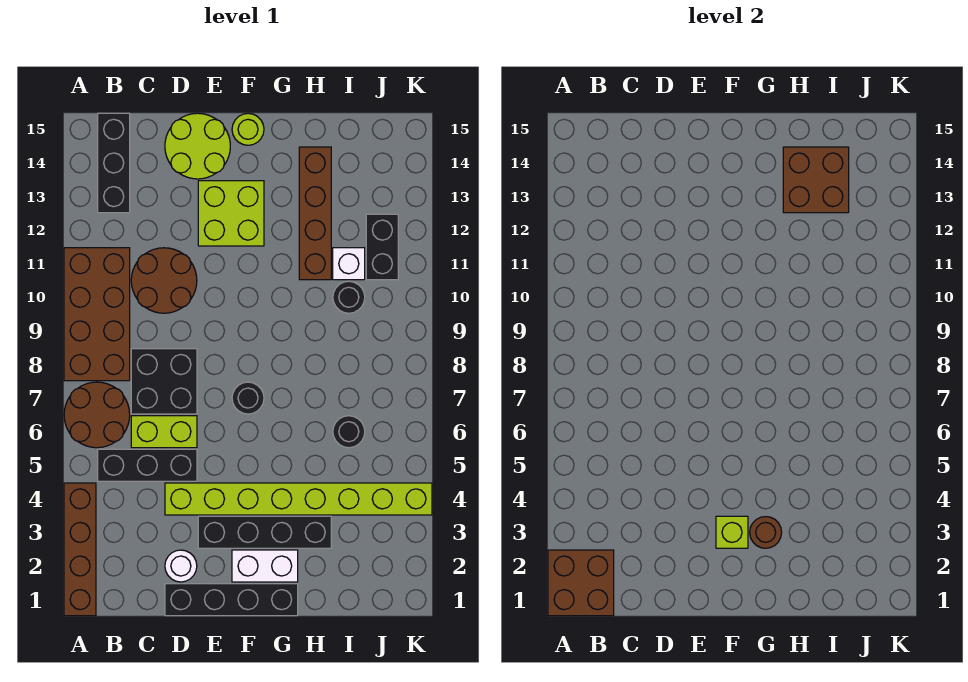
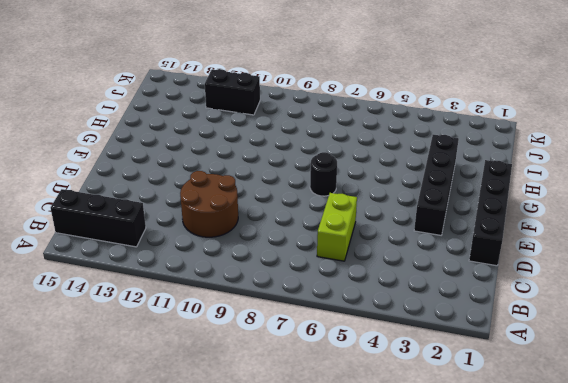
none -> brown brick A1:A4 level 1
none -> brown round brick A6:B7 level 1
none -> brown brick A8:B11 level 1

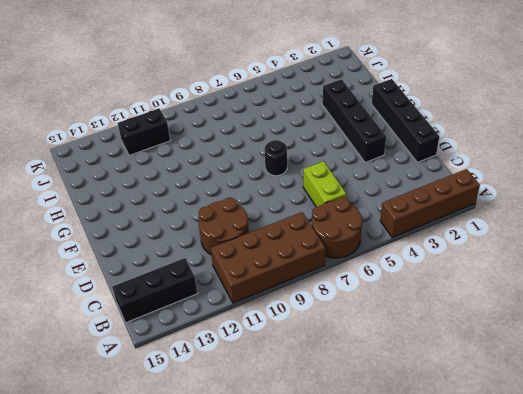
none -> black brick B5:D5 level 1
none -> black brick C7:D8 level 1
none -> white round brick D2 level 1

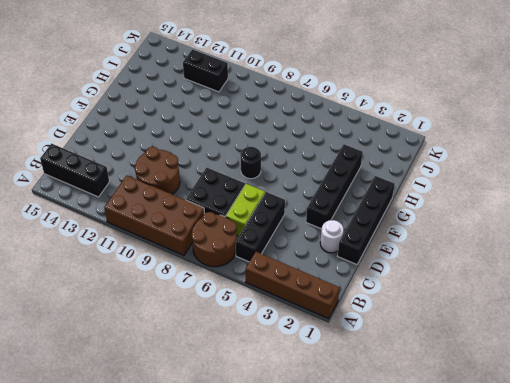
none -> lime brick D4:K4 level 1
none -> lime round brick D14:E15 level 1
none -> lime brick E12:F13 level 1

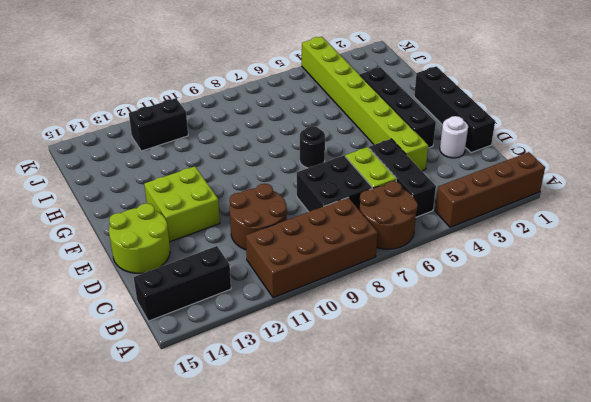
none -> white brick F2:G2 level 1
none -> lime round brick F15 level 1
none -> brown brick H11:H14 level 1

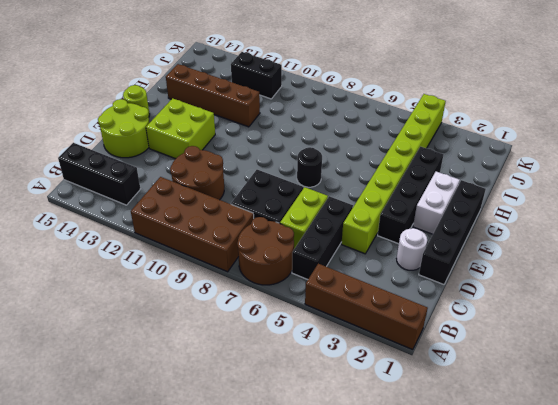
none -> black round brick I6 level 1
none -> black round brick I10 level 1
none -> white brick I11 level 1

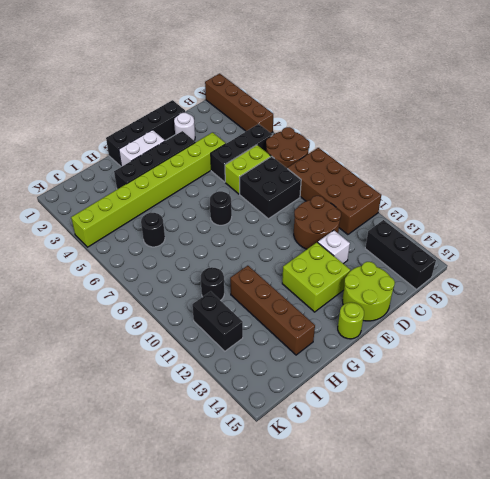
white brick D12 level 1 -> white brick I11 level 1
none -> brown brick A1:B2 level 2
none -> lime brick F3 level 2
none -> brown round brick G3 level 2

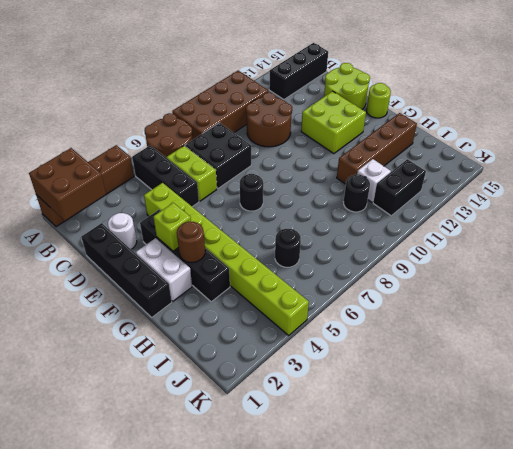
none -> brown brick H13:I14 level 2

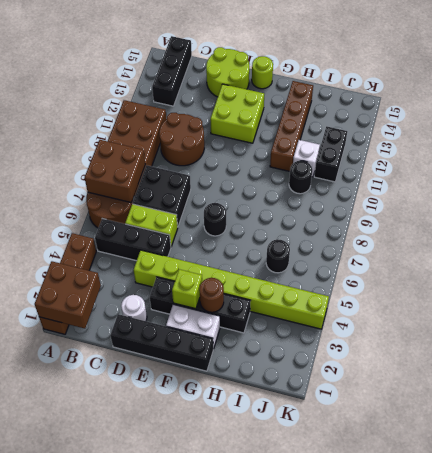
brown brick A7:B8 level 2 -> brown brick H13:I14 level 2

